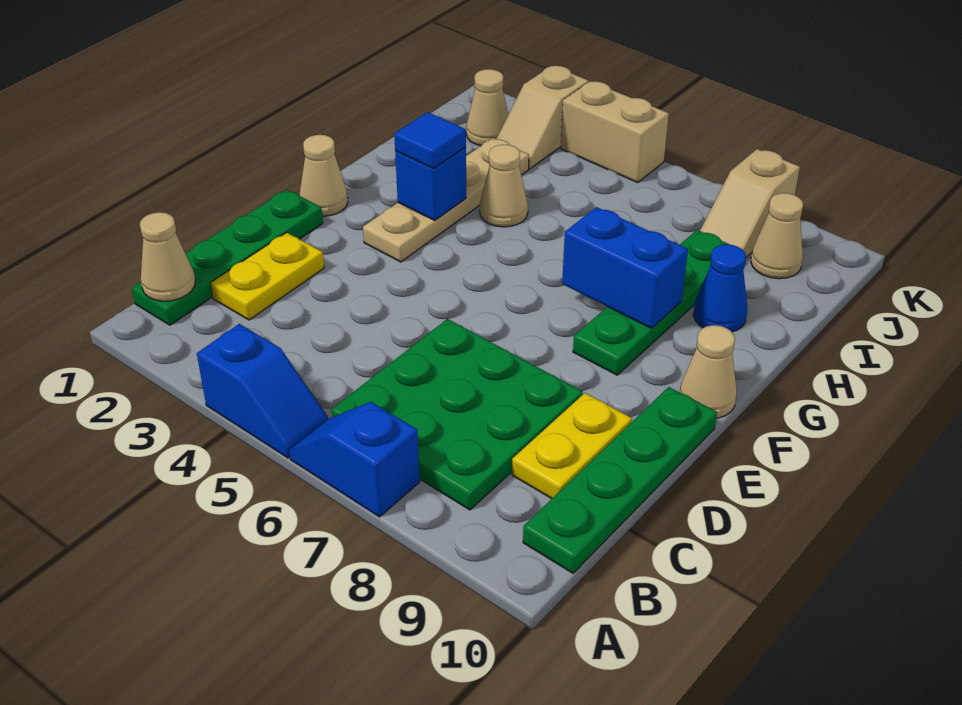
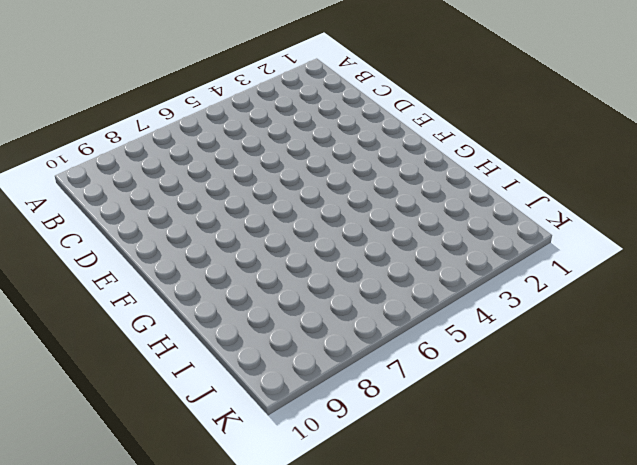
none -> blue slope A4:A5 level 1 top 4
none -> blue slope A6:A7 level 1 top 7
none -> green plate B1:E1 level 1

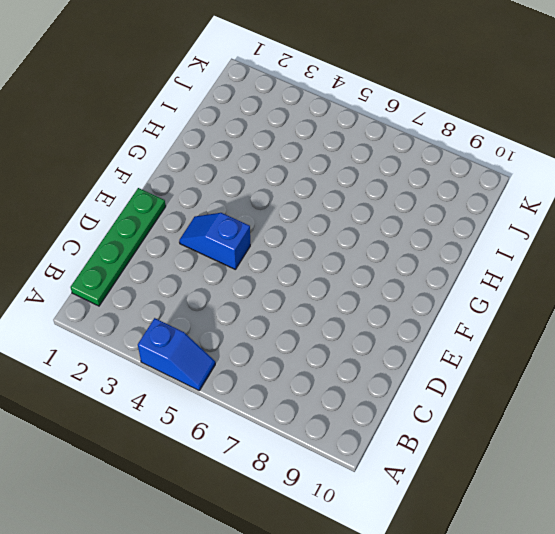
blue slope E3:E4 level 1 top 4 -> blue slope A6:A7 level 1 top 7
none -> green plate B6:D8 level 1
none -> green plate B10:E10 level 1
none -> yellow plate C2:D2 level 1

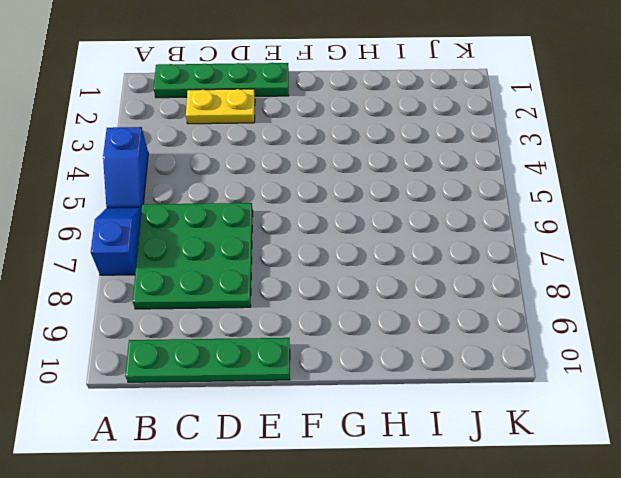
none -> yellow plate C9:D9 level 1
none -> tan cone F1 level 1
none -> tan plate F3:I3 level 1

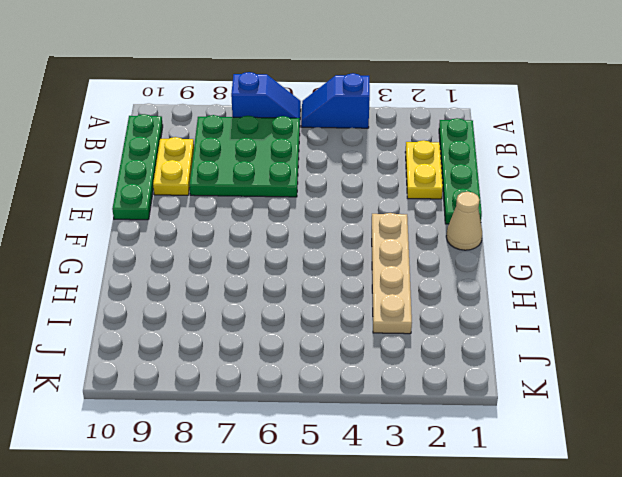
none -> green plate F8:I8 level 1
none -> tan cone F10 level 1
none -> tan cone H4 level 1

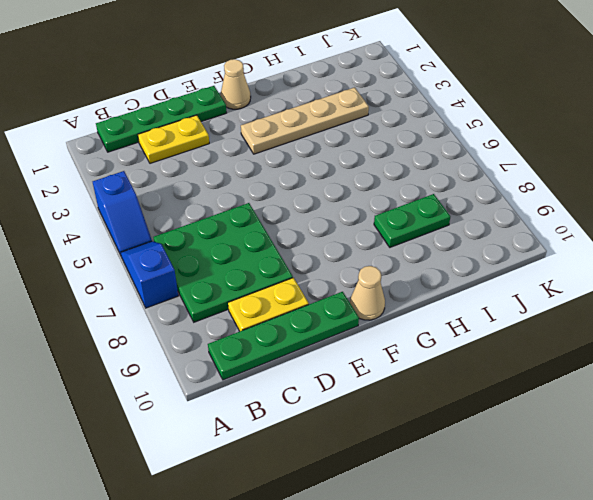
green plate H8:I8 level 1 -> green plate F8:I8 level 1
none -> tan cone H4 level 1
none -> blue cone H9 level 1
none -> tan cone J2 level 1

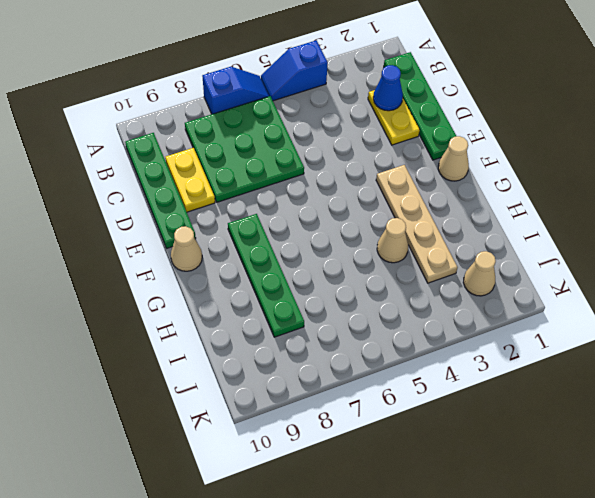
blue cone C2 level 2 -> blue cone H9 level 1
none -> tan slope J3:K3 level 1 top K
none -> tan slope J8:K8 level 1 top K
none -> tan cone J9 level 1

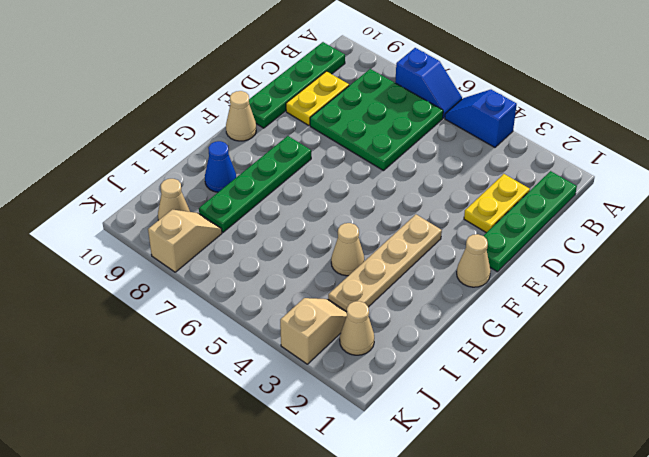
none -> tan brick K4:K5 level 1
none -> tan cone B1 level 2
none -> blue brick G3 level 2

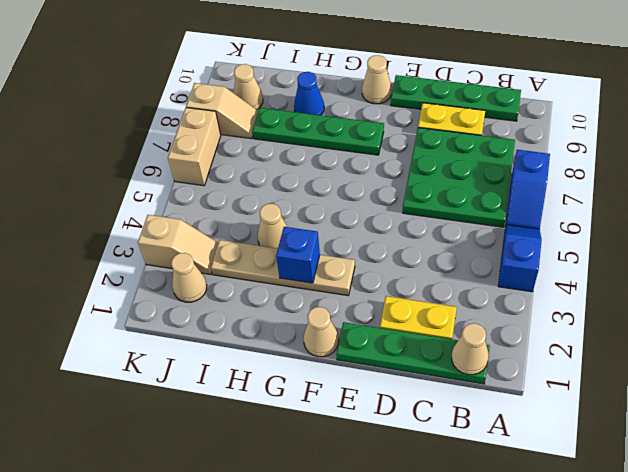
tan brick K6:K7 level 1 -> tan brick K4:K5 level 1
none -> blue brick G7:G8 level 2
none -> blue tile G3 level 3

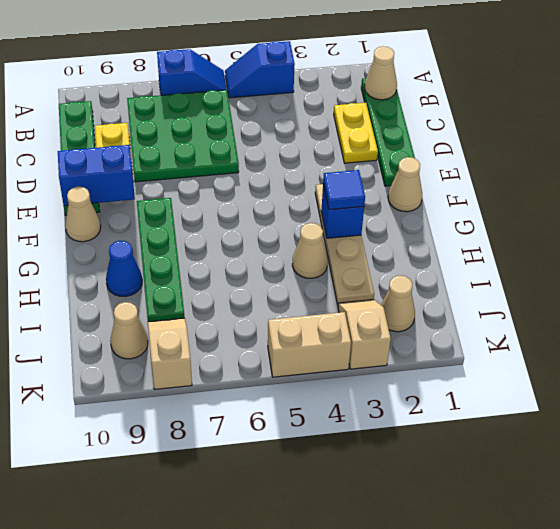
blue brick E9:E10 level 2 -> blue brick G7:G8 level 2

